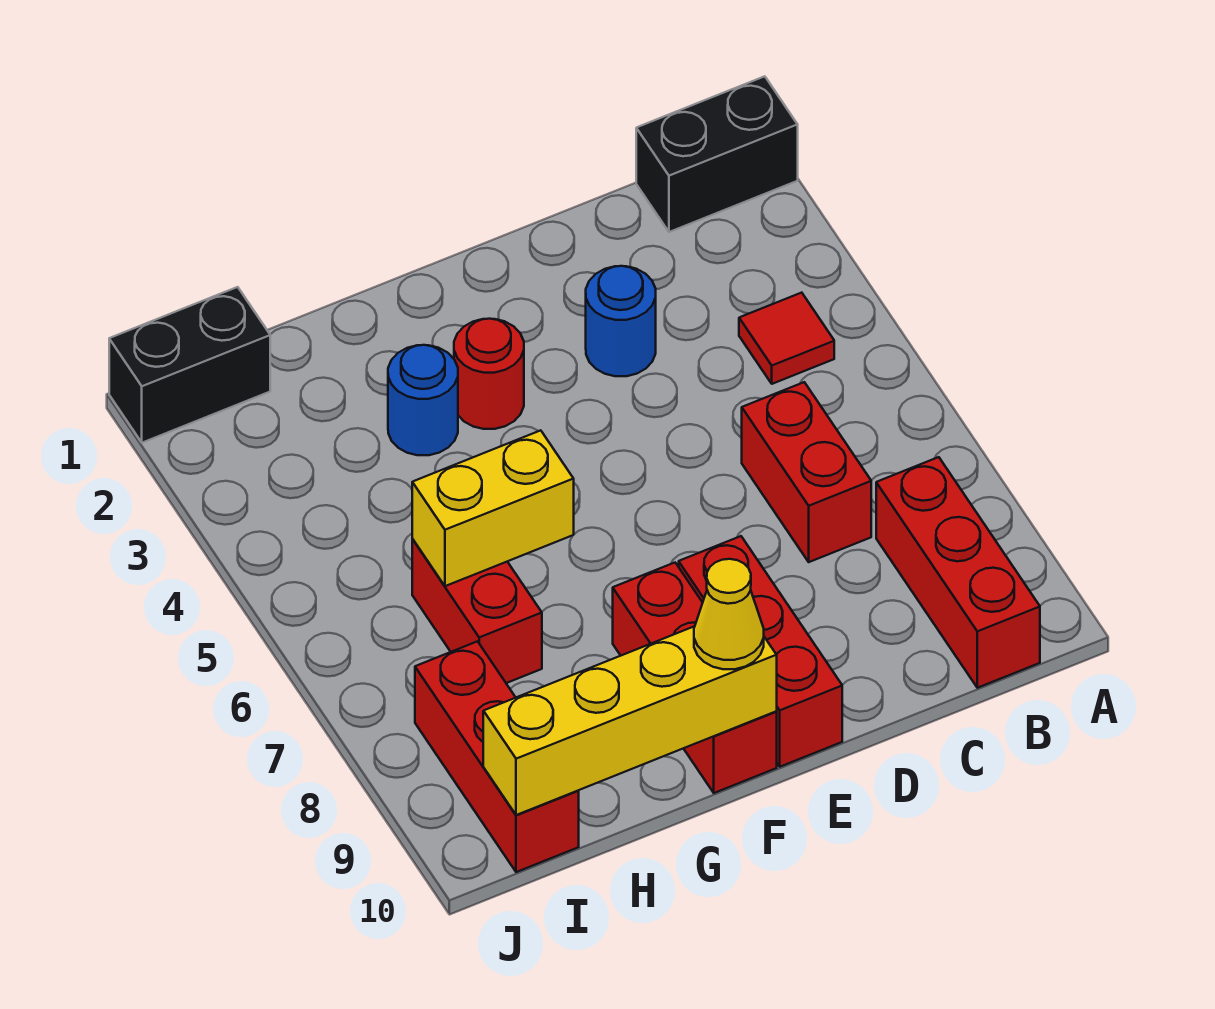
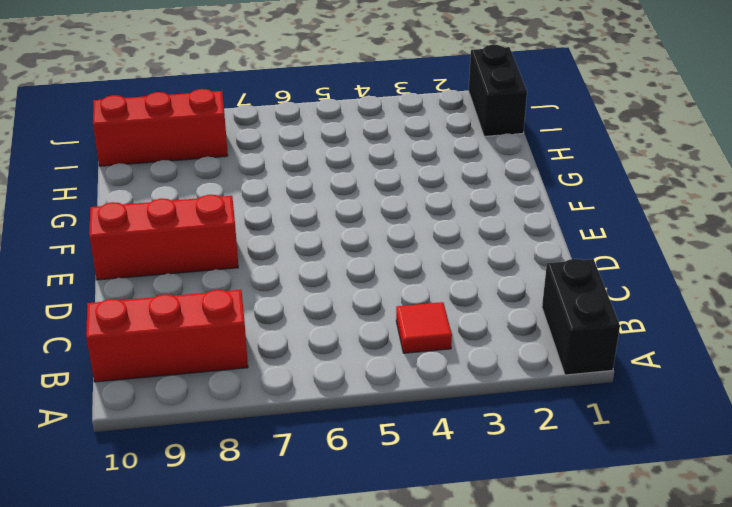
none -> red brick C6:C7 level 1
none -> blue round brick D3 level 1
none -> red round brick F3 level 1

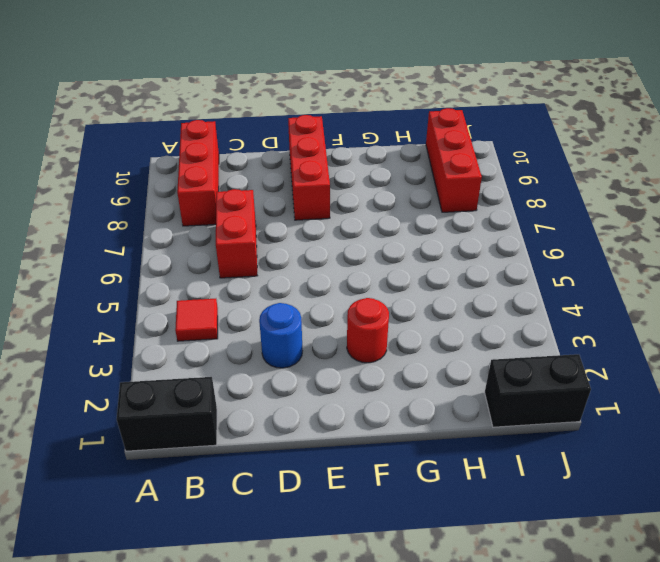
none -> red brick F8:F10 level 1
none -> blue round brick G3 level 1
none -> red brick H6:H7 level 1

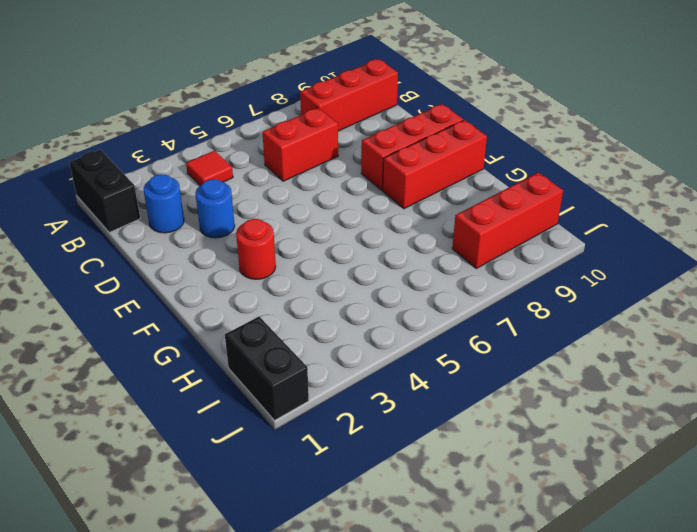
blue round brick C2 level 1 -> blue round brick G3 level 1
none -> red brick H6:H7 level 1
none -> yellow brick F10:I10 level 2
none -> yellow brick G6:H6 level 2

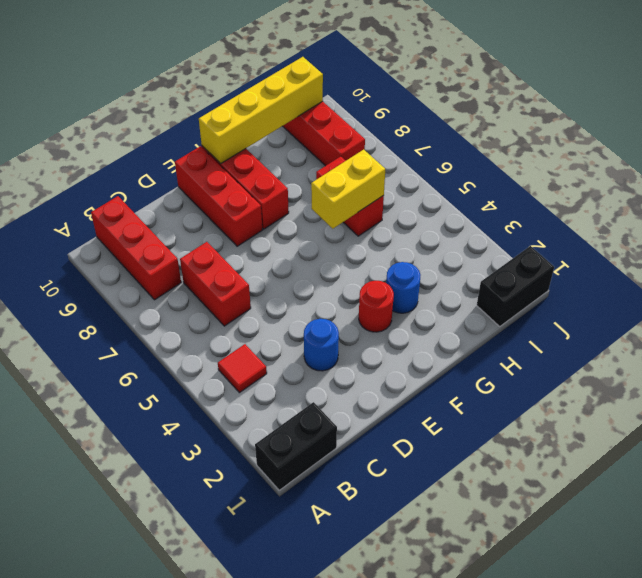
none -> yellow cone F10 level 3

